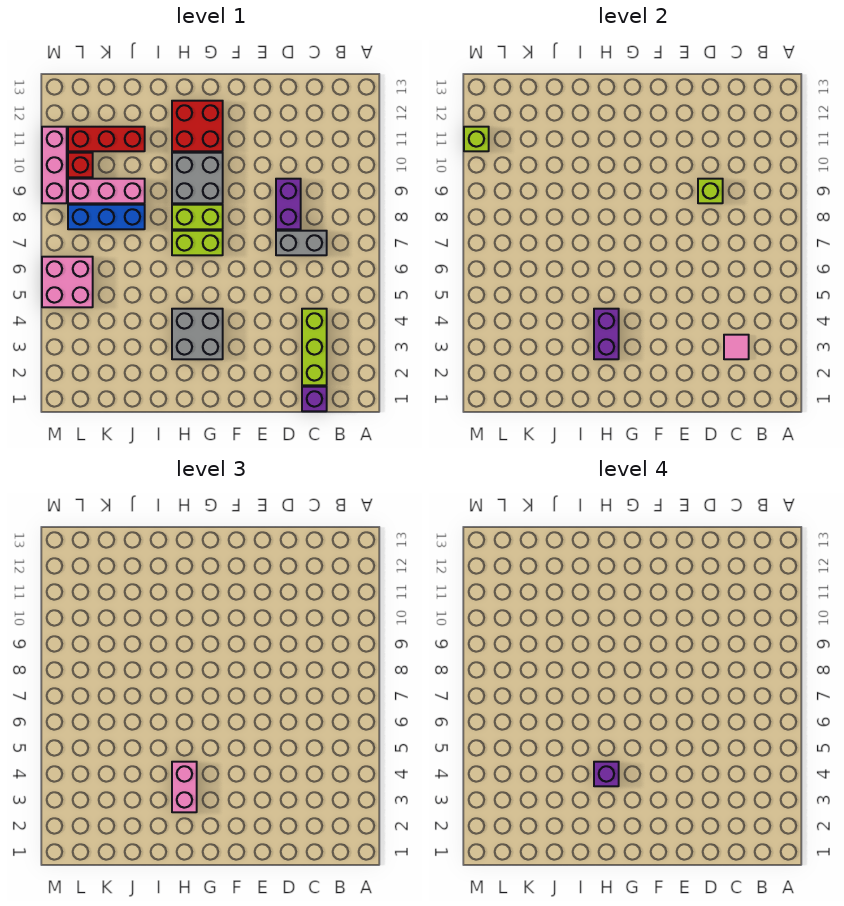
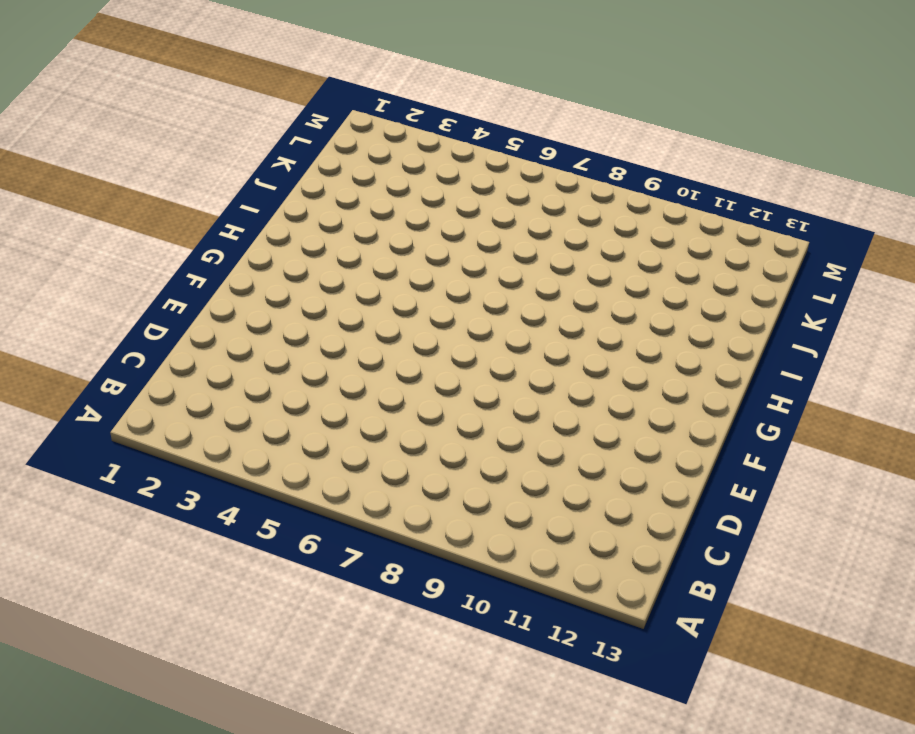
none -> purple brick C1 level 1
none -> lime brick C2:C4 level 1
none -> grey brick C7:D7 level 1

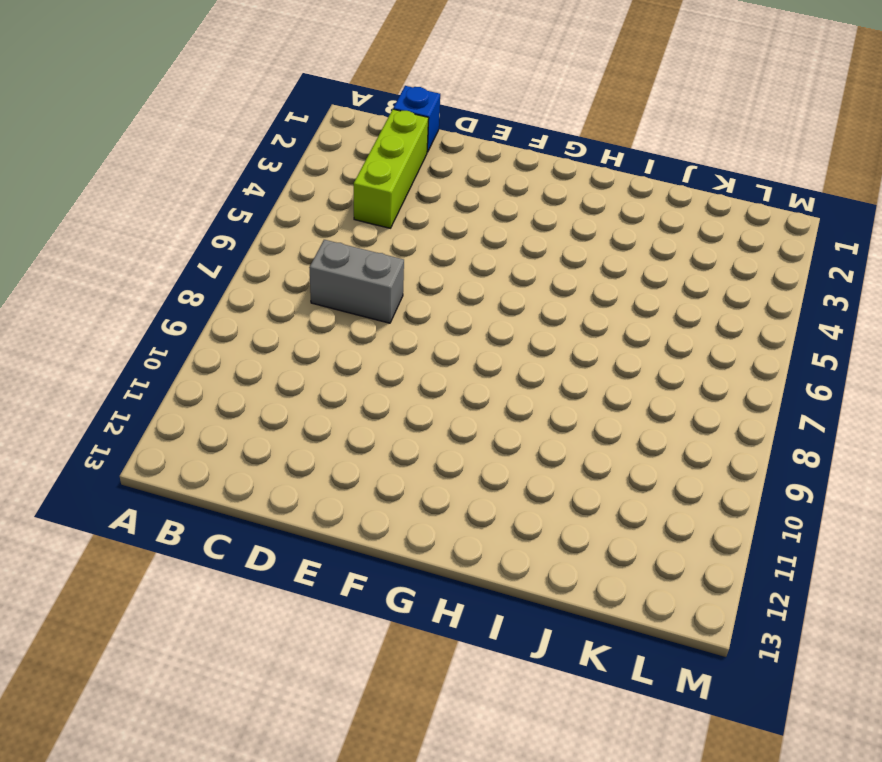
blue brick C1 level 1 -> purple brick C1 level 1
none -> purple brick D8:D9 level 1
none -> grey brick G3:H4 level 1
none -> lime brick G7:H7 level 1

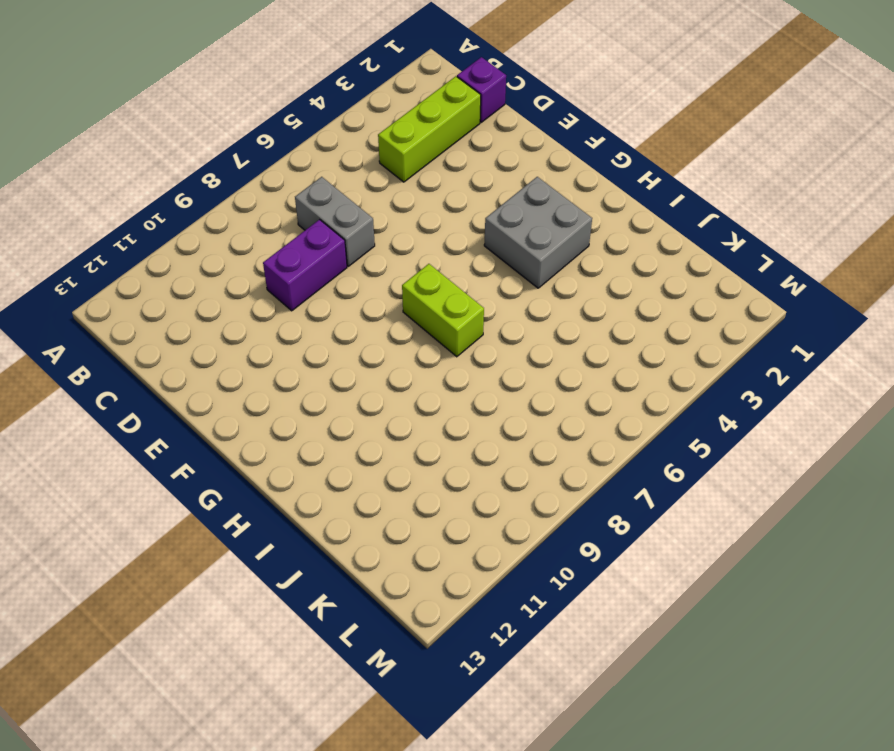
none -> lime brick G8:H8 level 1
none -> grey brick G9:H10 level 1
none -> red brick G11:H12 level 1

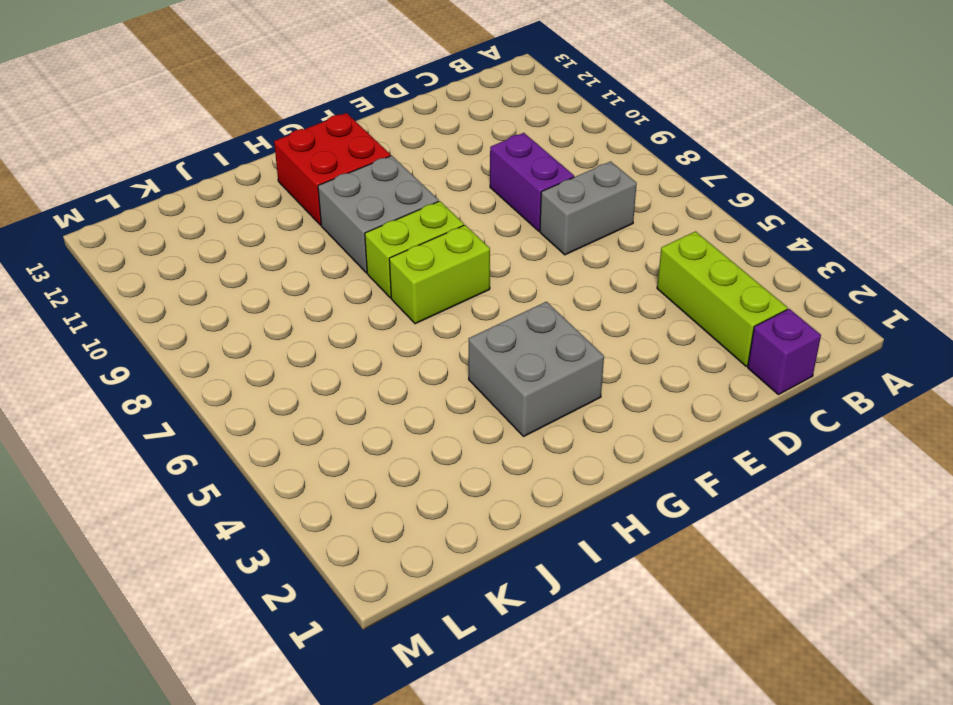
none -> blue brick J8:L8 level 1
none -> pink brick J9:L9 level 1
none -> red brick J11:L11 level 1

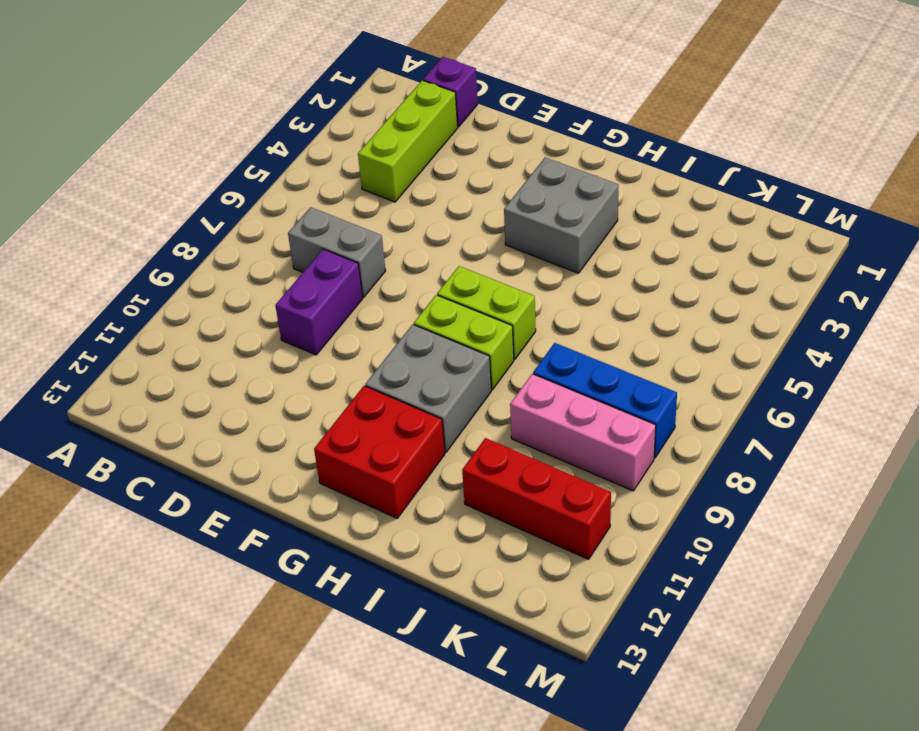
none -> pink brick L5:M6 level 1
none -> red brick L10 level 1
none -> pink brick M9:M11 level 1

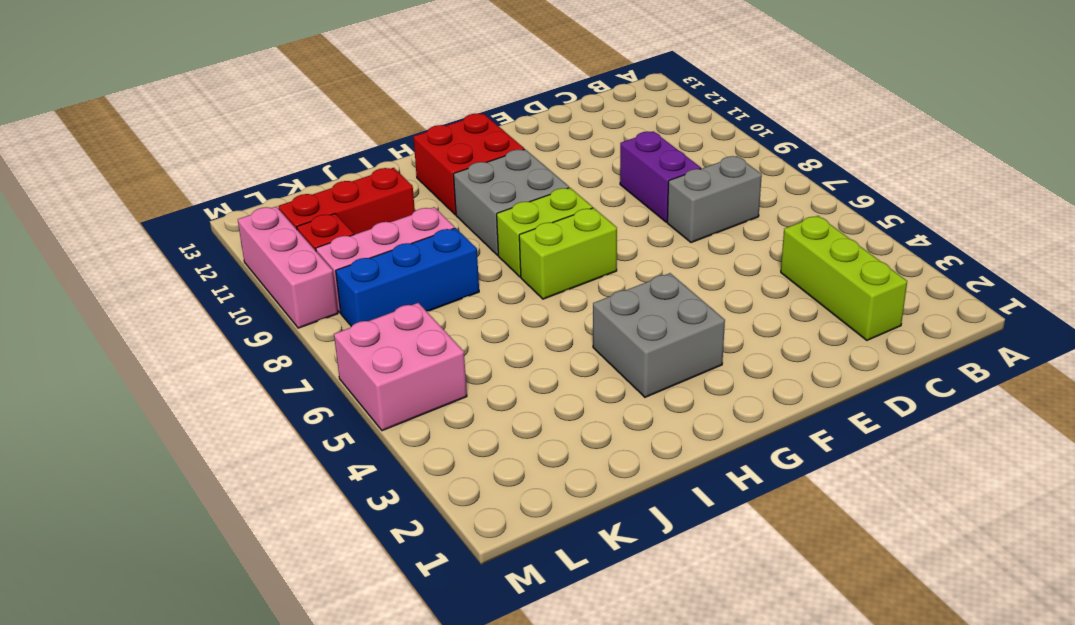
none -> purple brick C1 level 1
none -> pink tile C3 level 2
none -> lime brick D9 level 2

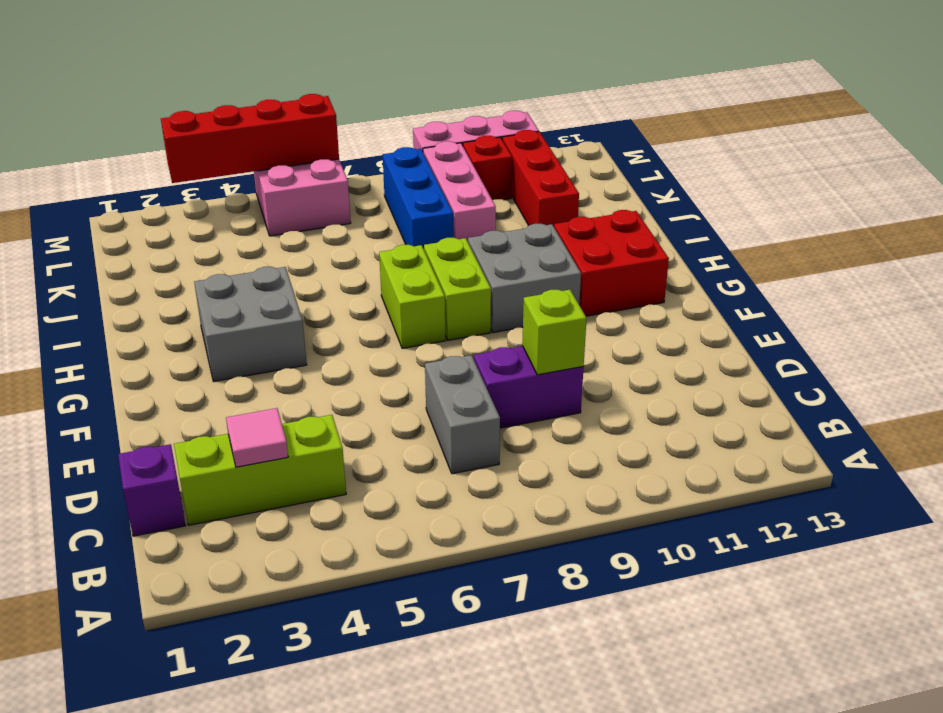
red brick M3:M6 level 2 -> none
none -> purple brick H3:H4 level 2
none -> lime brick M11 level 2
none -> pink brick H3:H4 level 3

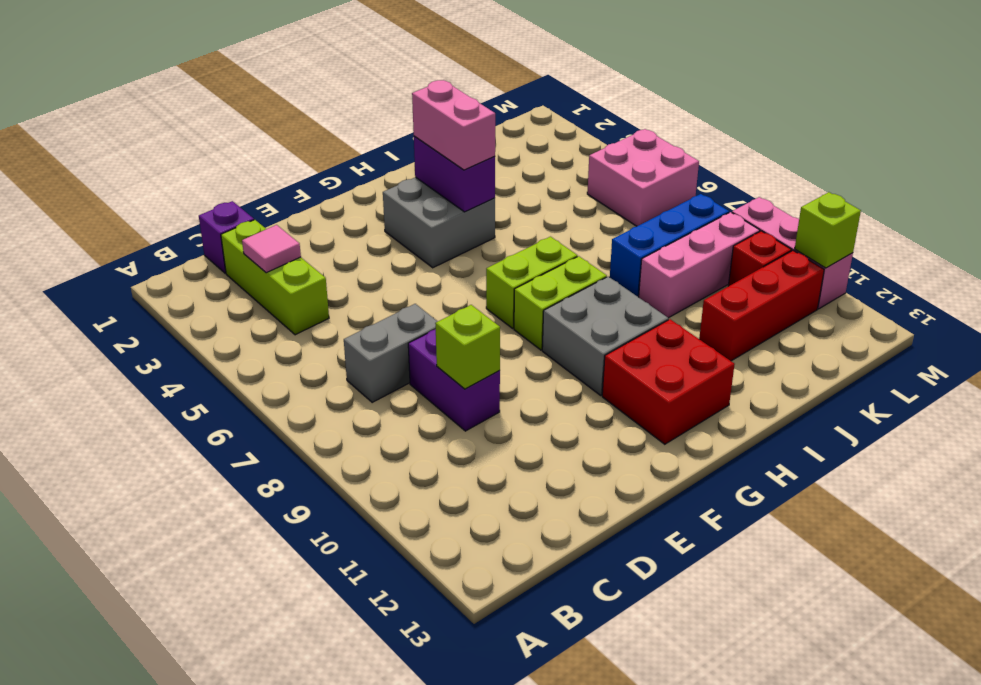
none -> purple brick H4 level 4

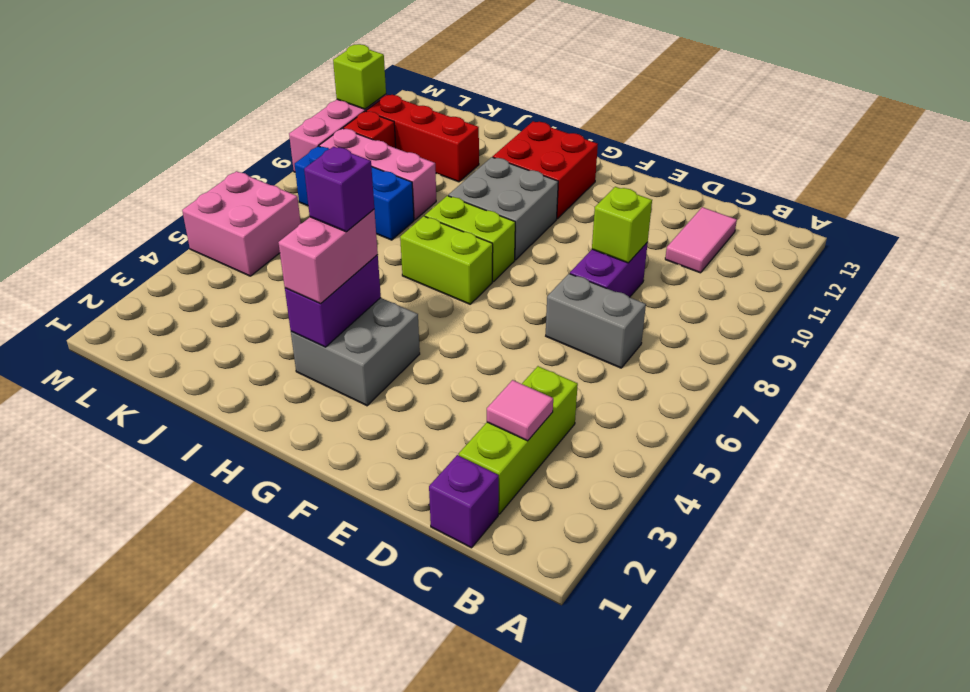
pink tile C11:C12 level 1 -> none

